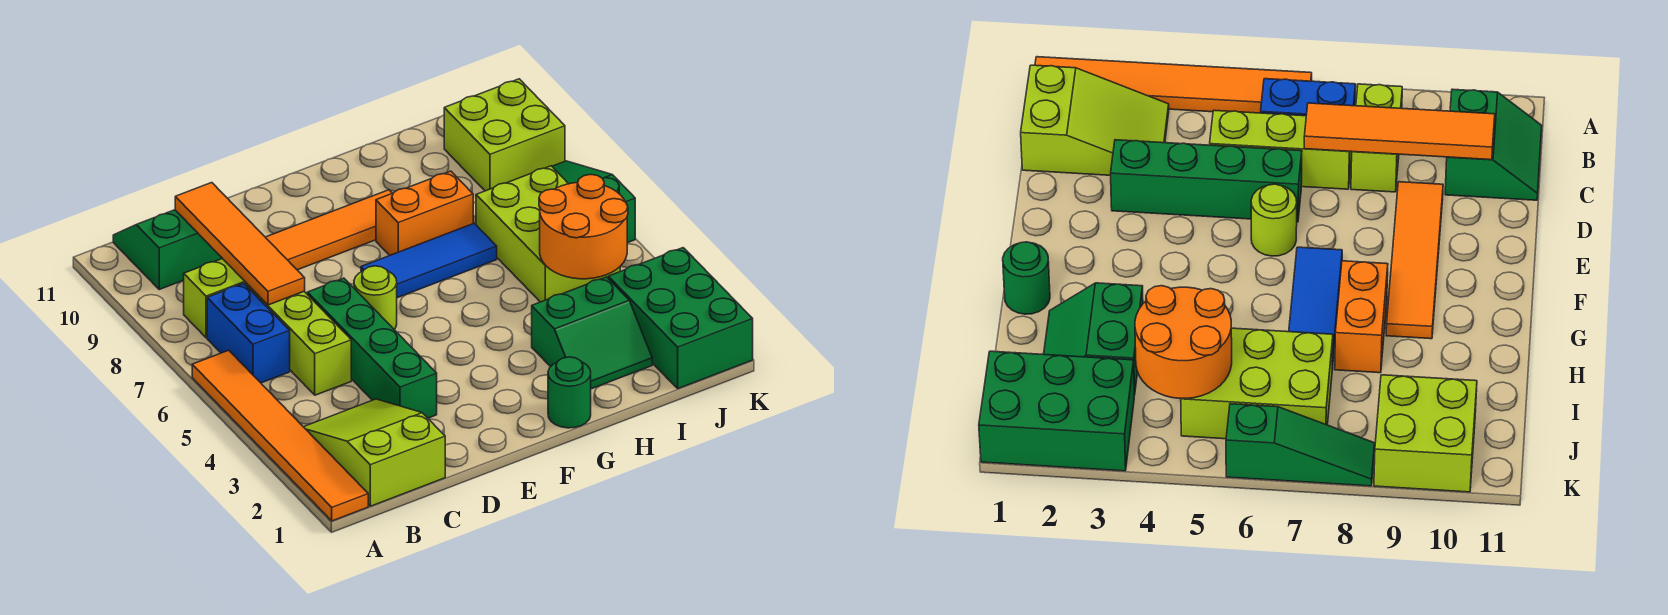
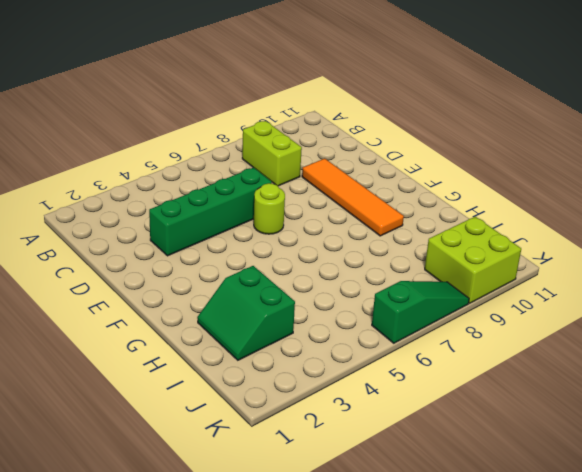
none -> orange tile A1:A6 level 1
none -> lime slope B1:C3 level 1 top 1
none -> blue brick B6:B7 level 1

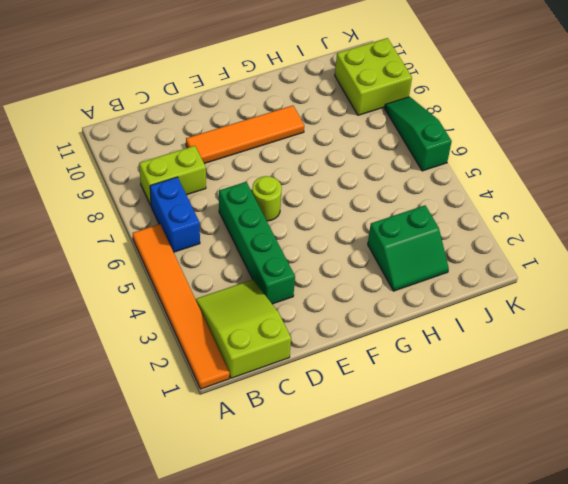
none -> green slope B10:C11 level 1 top 10
none -> lime brick C5:C7 level 1
none -> blue tile F7:H7 level 1

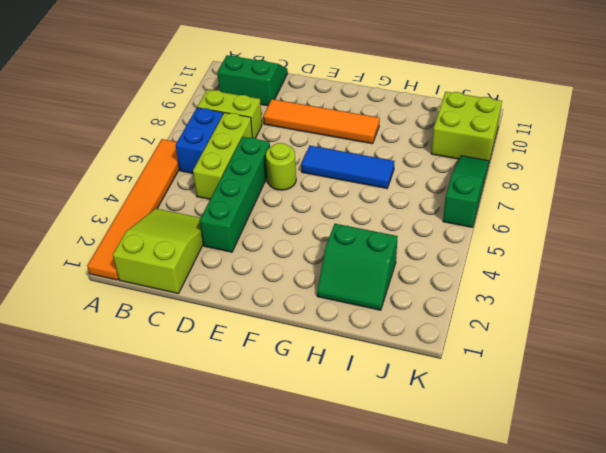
none -> green round brick G1 level 1
none -> orange brick G8:H8 level 1
none -> lime brick I5:J7 level 1

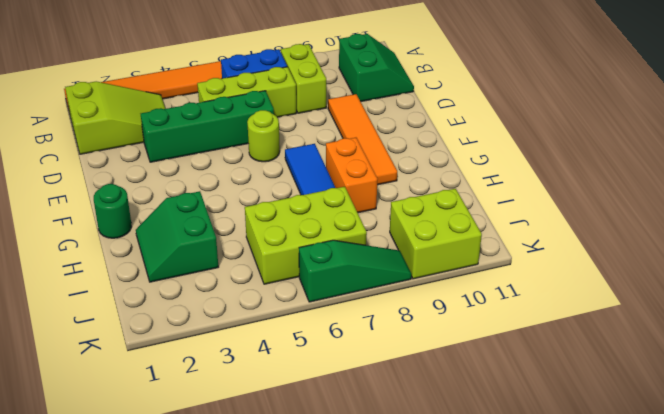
none -> green brick J1:K3 level 1
none -> orange tile C7:C10 level 2
none -> orange round brick I4:J5 level 2

